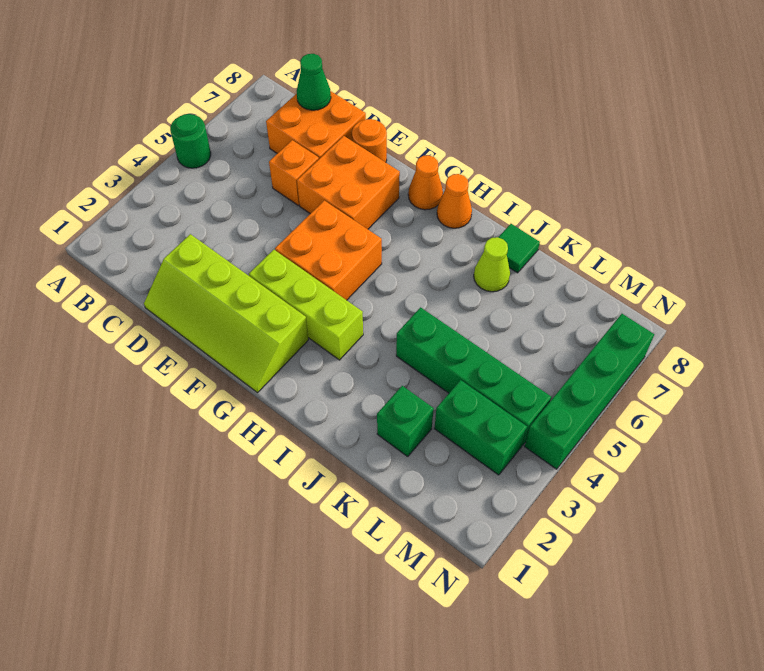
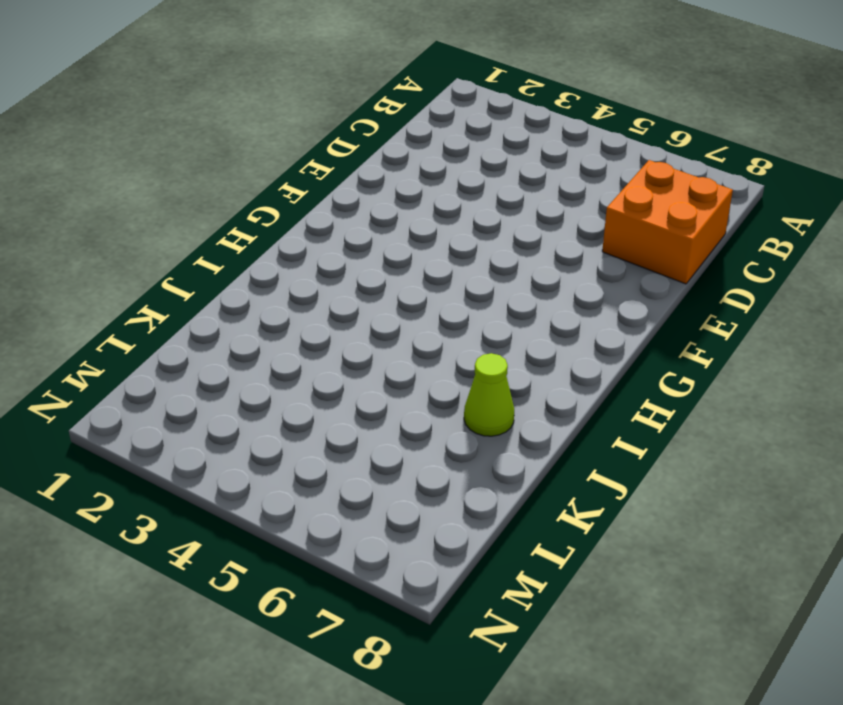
none -> green round brick A5 level 1
none -> lime slope D1:G2 level 1 top 2
none -> orange brick D6 level 1

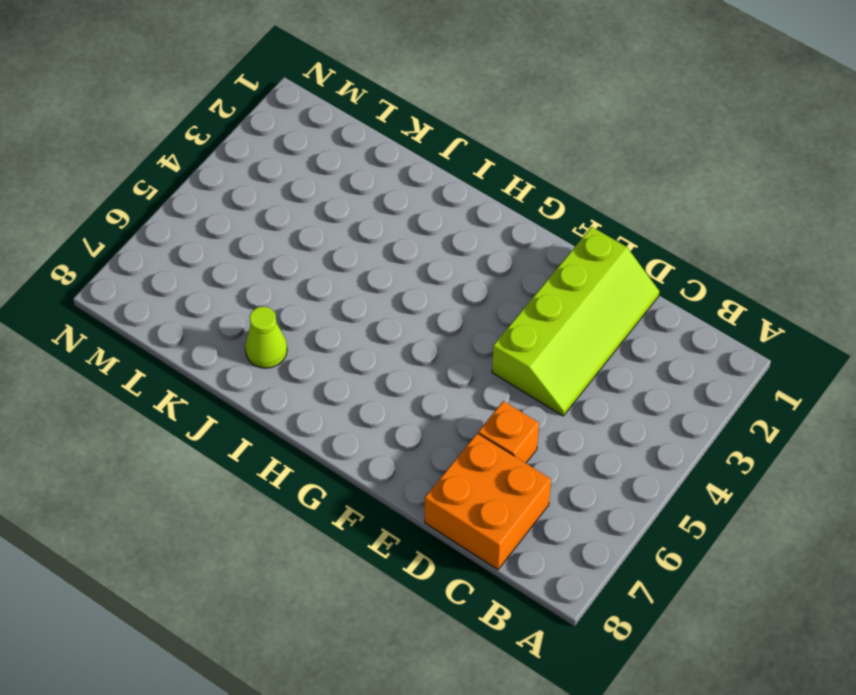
lime slope D1:E4 level 1 top E -> lime slope D1:G2 level 1 top 2
none -> green round brick A5 level 1
none -> orange brick E6:F7 level 1
none -> orange round brick E8 level 1

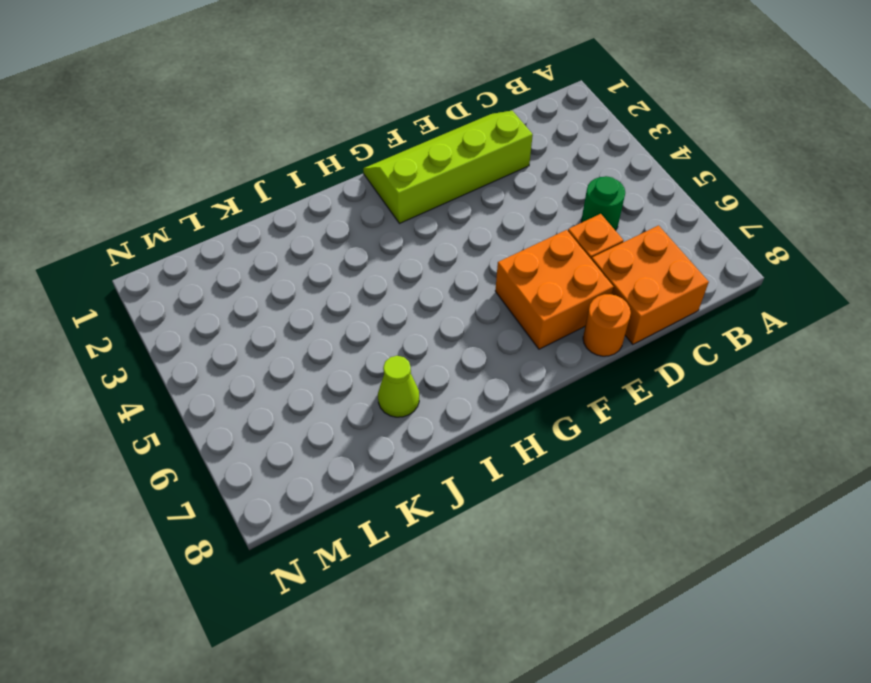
green round brick C5 level 1 -> green round brick A5 level 1
none -> lime brick F3:H3 level 1
none -> orange brick F4:G5 level 1
none -> orange cone G8 level 1

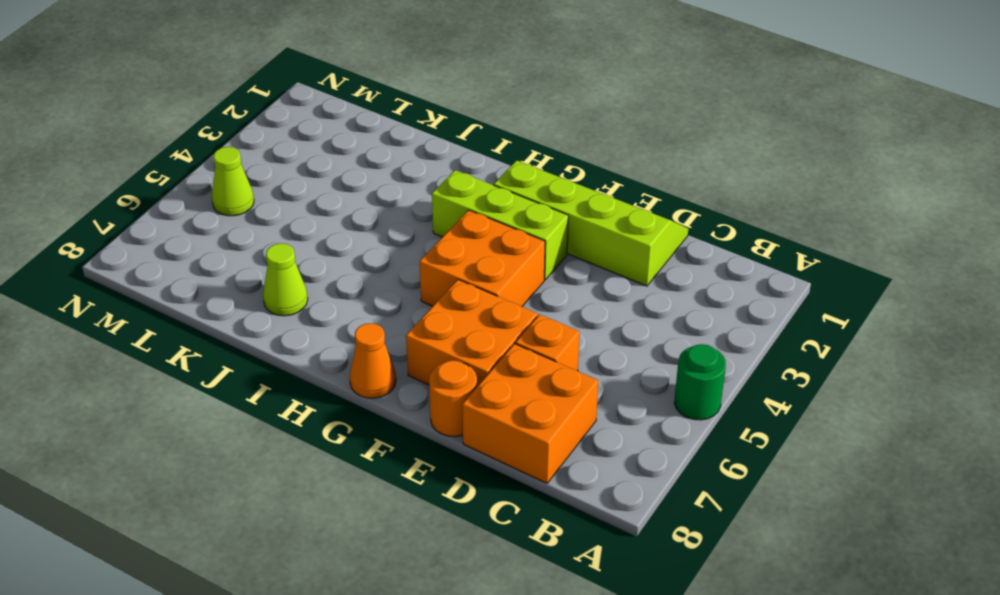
lime cone M5 level 1 -> none
none -> orange cone H8 level 1
none -> green brick J4:M4 level 1
none -> green tile J8 level 1

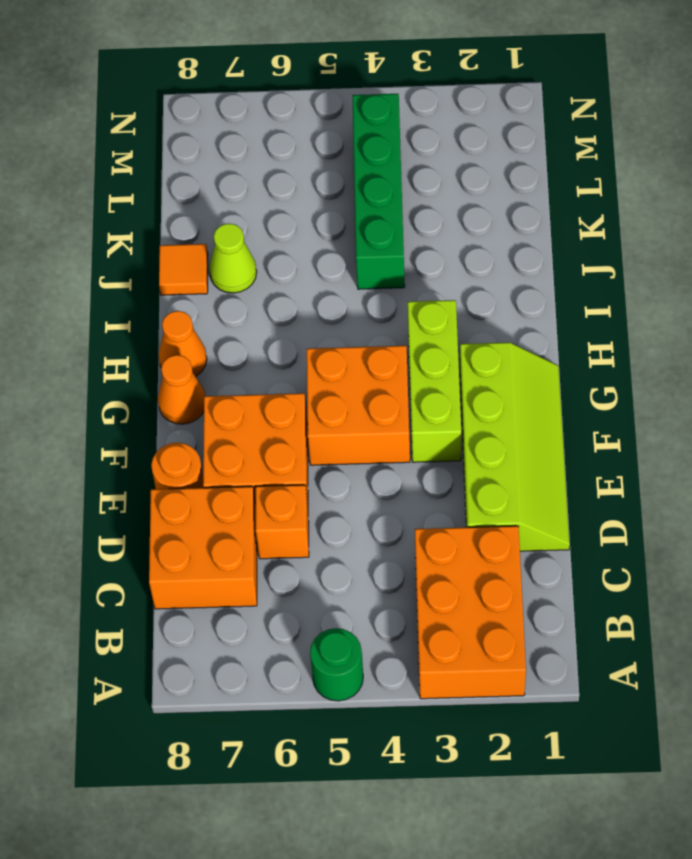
orange brick A2:C3 level 1 -> none
orange tile J8 level 1 -> green tile J8 level 1
none -> green brick K2 level 1
none -> green brick L3:M3 level 1
none -> green brick N4:N7 level 1

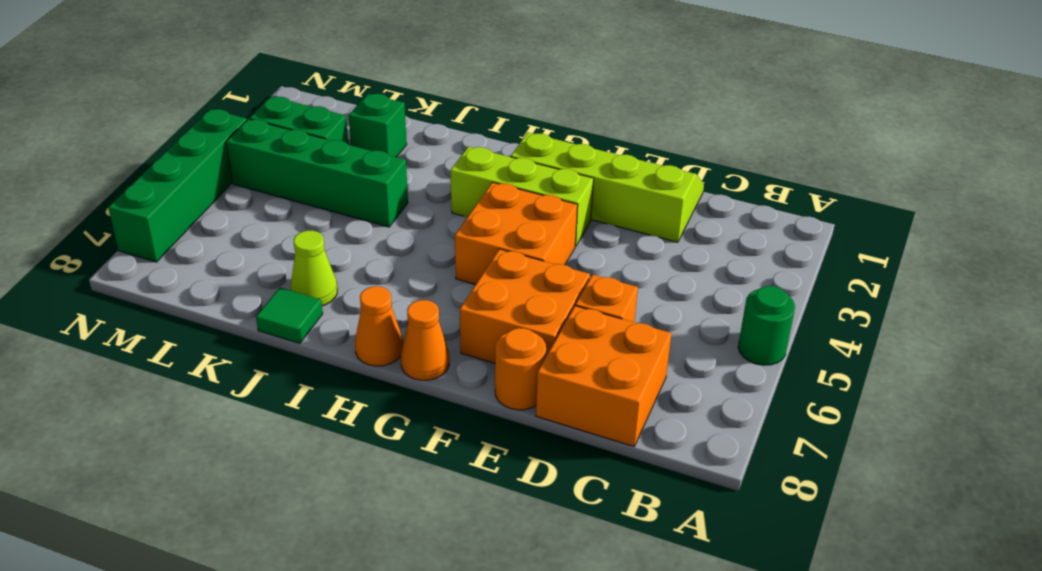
none -> green cone C8 level 2

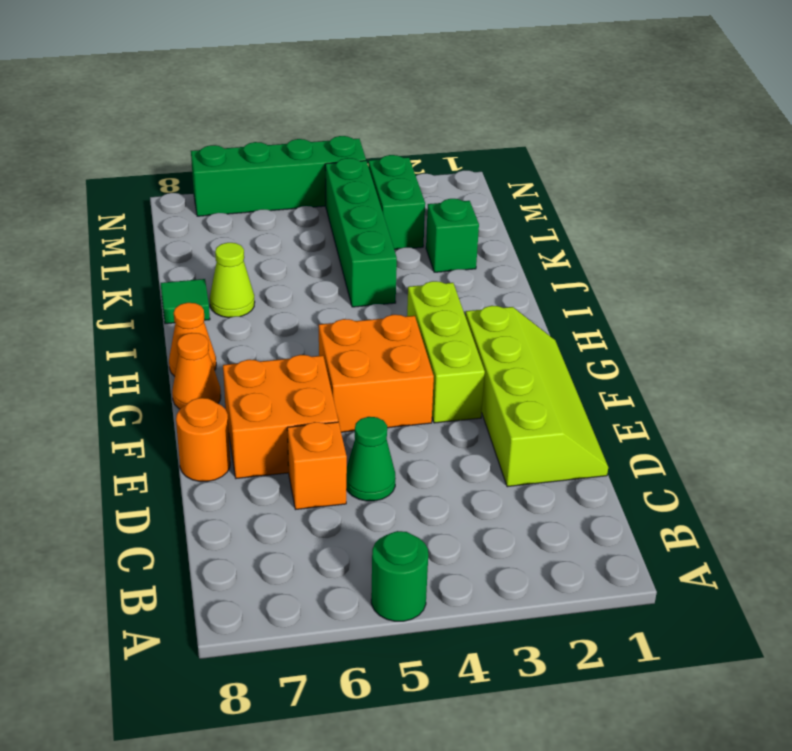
green cone D5 level 1 -> green cone C8 level 2
none -> orange brick C7:D8 level 1

